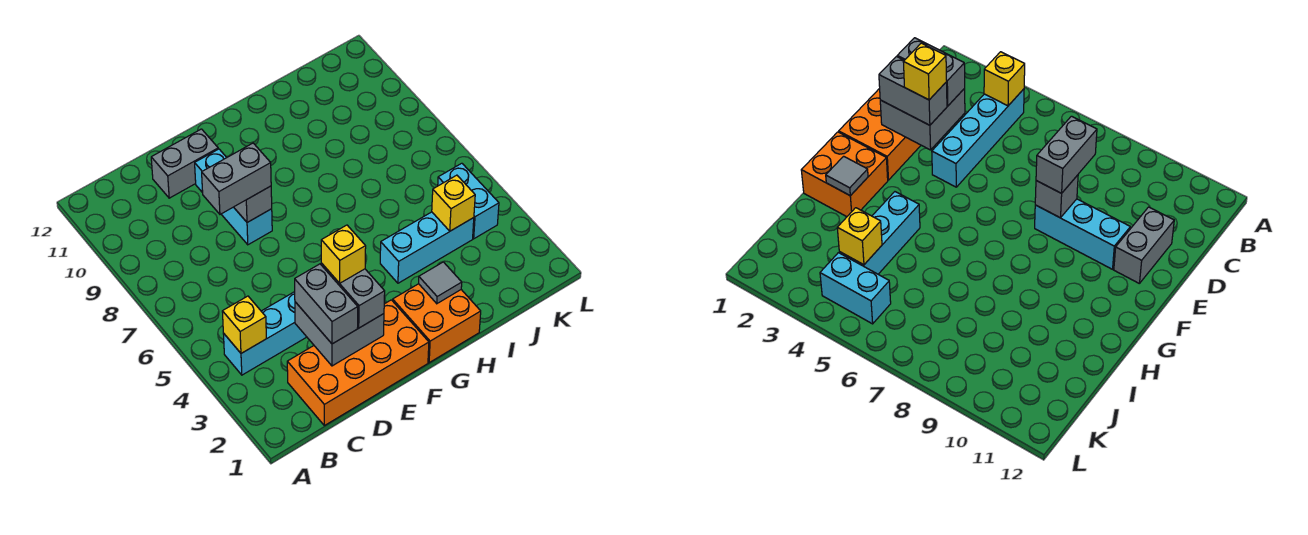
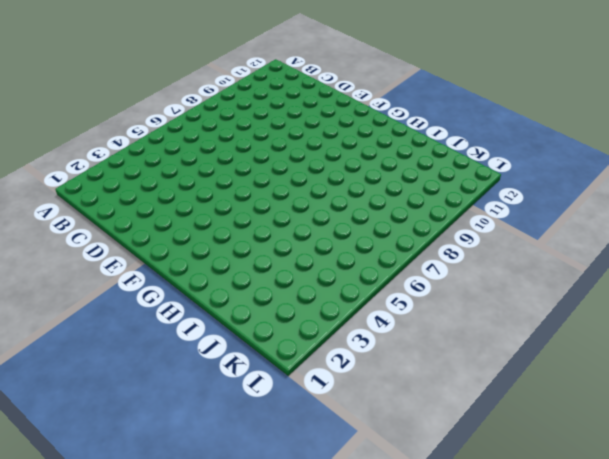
none -> cyan brick B4:E4 level 1
none -> orange brick C1:F2 level 1
none -> grey brick D11:E11 level 1

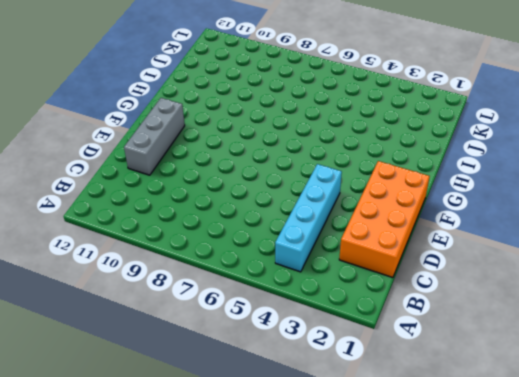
grey brick D11:F11 level 1 -> grey brick D11:E11 level 1
none -> cyan brick E8:E10 level 1
none -> orange brick G1:H2 level 1
none -> cyan brick H4:J4 level 1

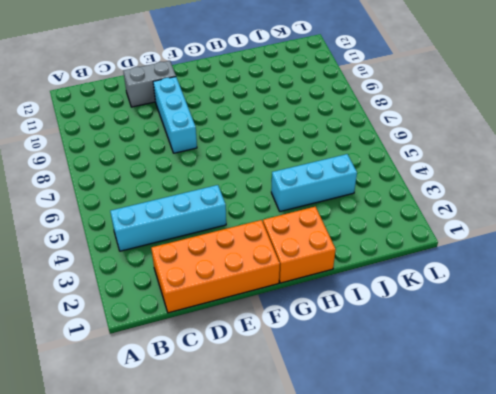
none -> cyan brick K4:K5 level 1
none -> yellow brick B4 level 2
none -> grey brick D2:E3 level 2

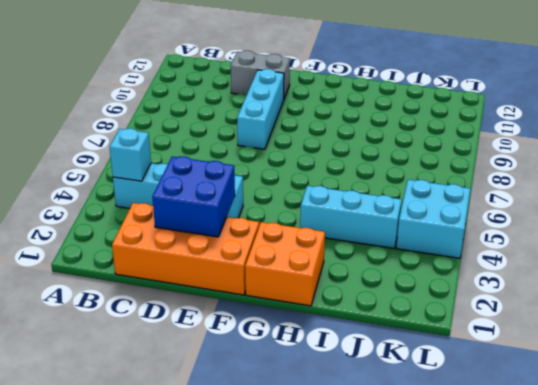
cyan brick B4 level 2 -> yellow brick B4 level 2
blue brick D2:E3 level 2 -> grey brick D2:E3 level 2
cyan brick K4:L5 level 1 -> cyan brick K4:K5 level 1
none -> grey brick E8 level 2
none -> grey tile H2 level 2
none -> yellow brick J4 level 2

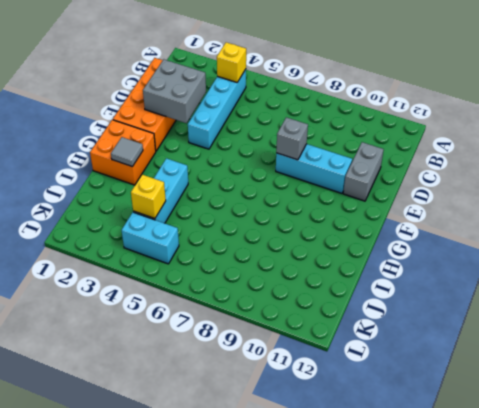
none -> grey brick D2:D3 level 3
none -> grey brick D8:E8 level 3
none -> grey brick E2:E3 level 3

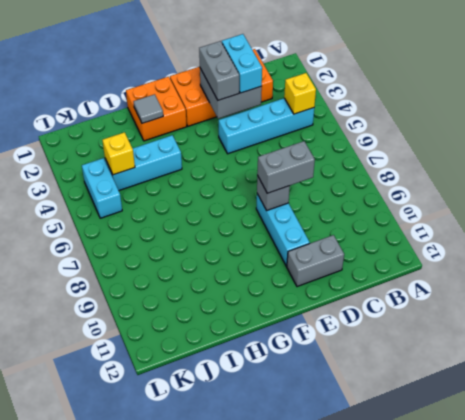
cyan brick D2:D3 level 3 -> grey brick D2:D3 level 3
none -> yellow brick E3 level 4

